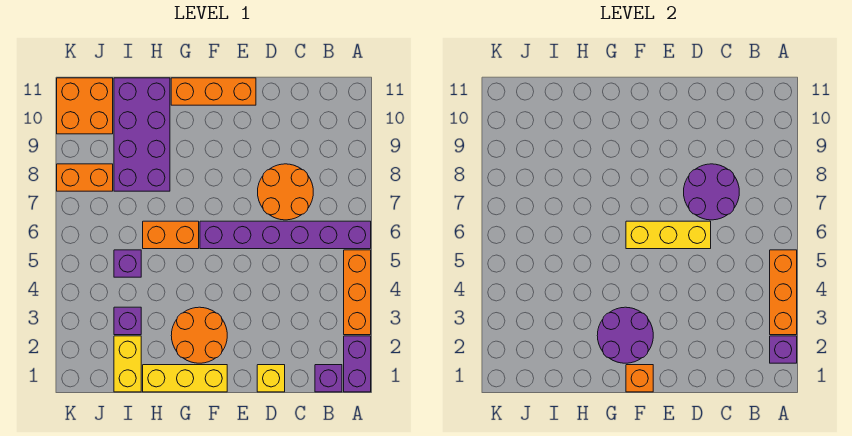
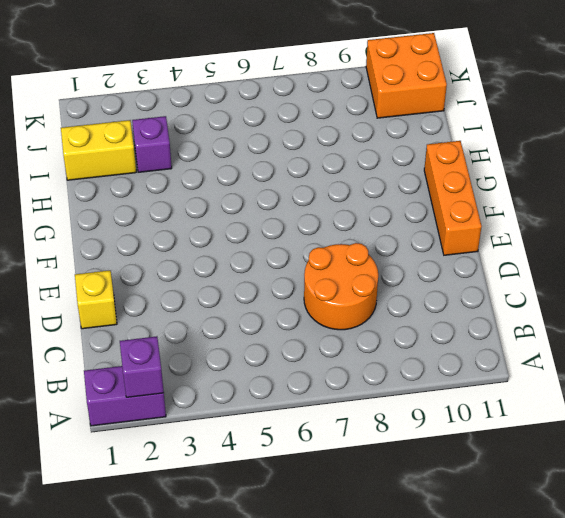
none -> orange brick A3:A5 level 1
none -> purple brick A6:F6 level 1
none -> purple brick B1 level 1

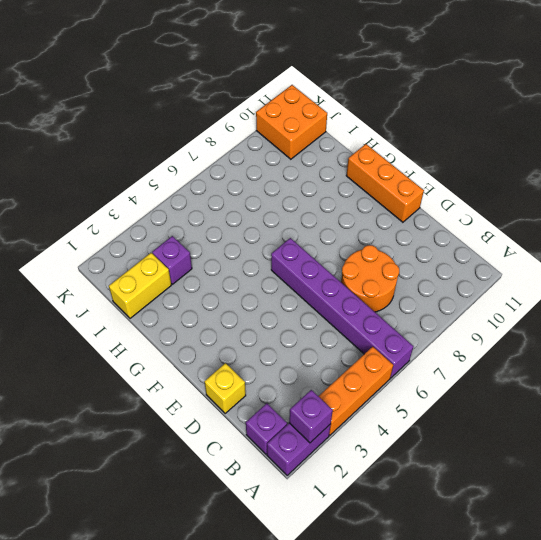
none -> yellow brick F1:H1 level 1
none -> orange round brick F2:G3 level 1
none -> orange brick G6:H6 level 1

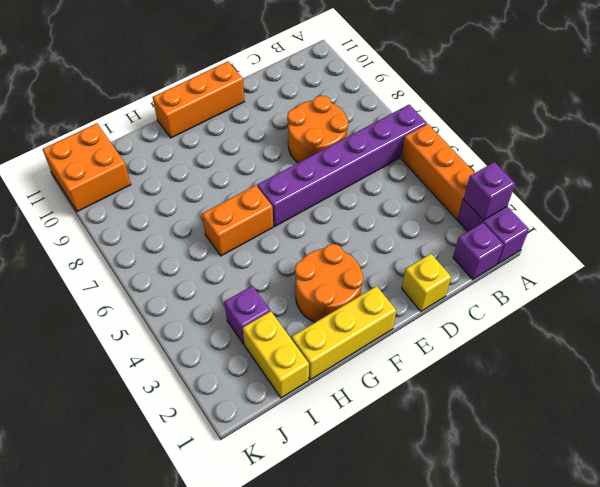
none -> purple brick H8:I11 level 1
none -> purple brick I5 level 1
none -> orange brick J8:K8 level 1

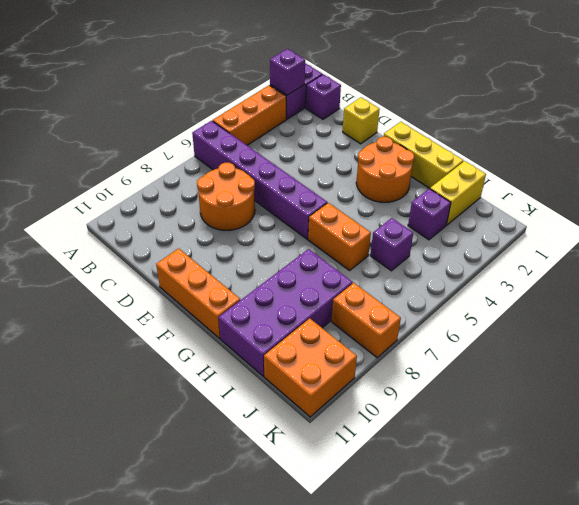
none -> orange brick A3:A5 level 2
none -> purple round brick C7:D8 level 2
none -> yellow brick D6:F6 level 2

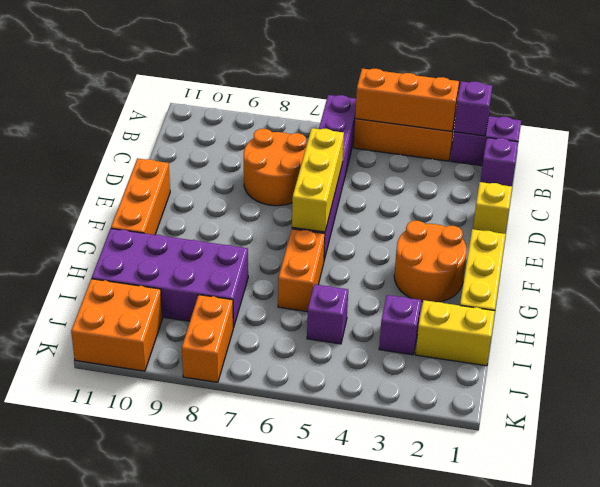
none -> purple round brick C7:D8 level 2
none -> orange brick F1 level 2
none -> purple round brick F2:G3 level 2

